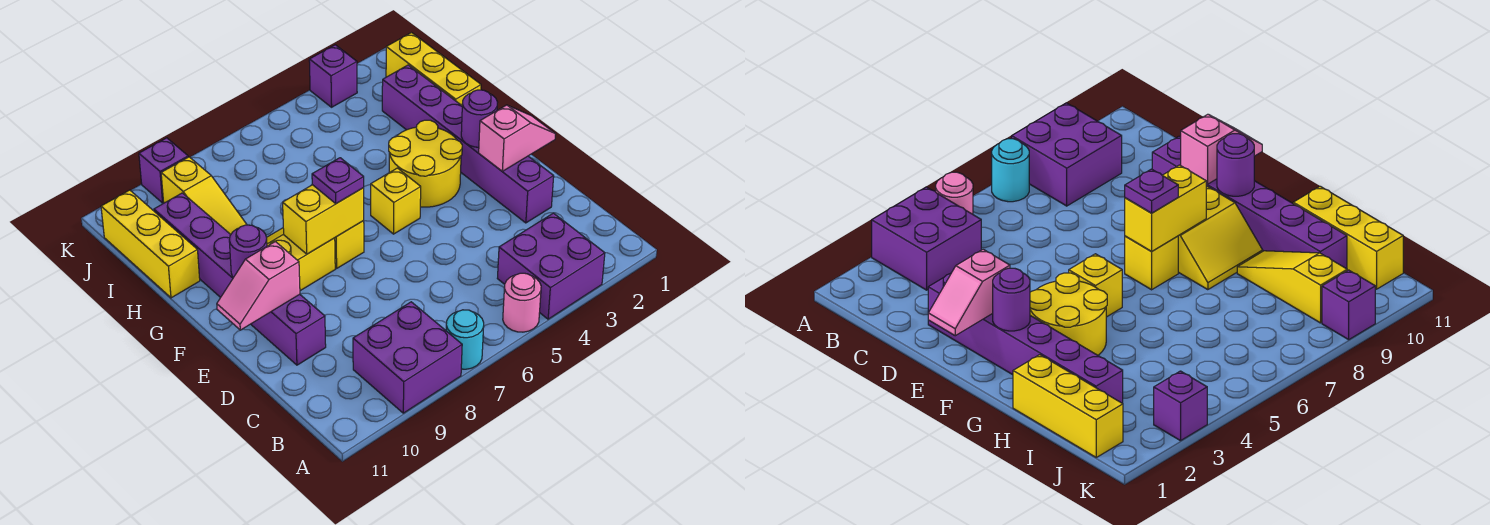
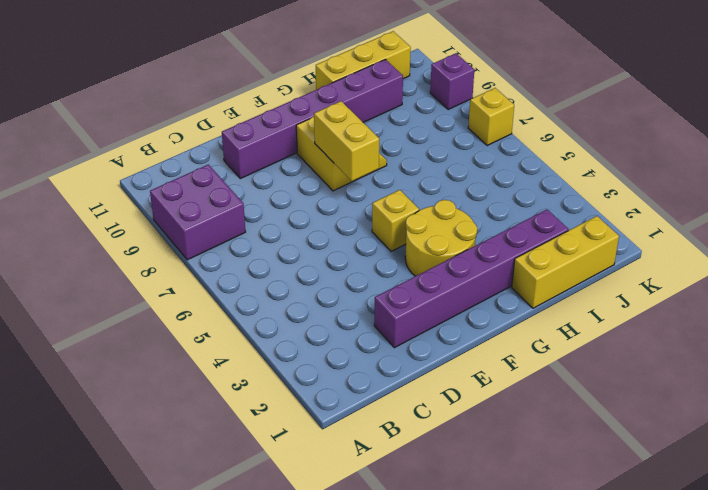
yellow brick K7 level 1 -> yellow brick F7 level 1
none -> purple brick A3:B4 level 1
none -> pink round brick A5 level 1
none -> cyan round brick A7 level 1

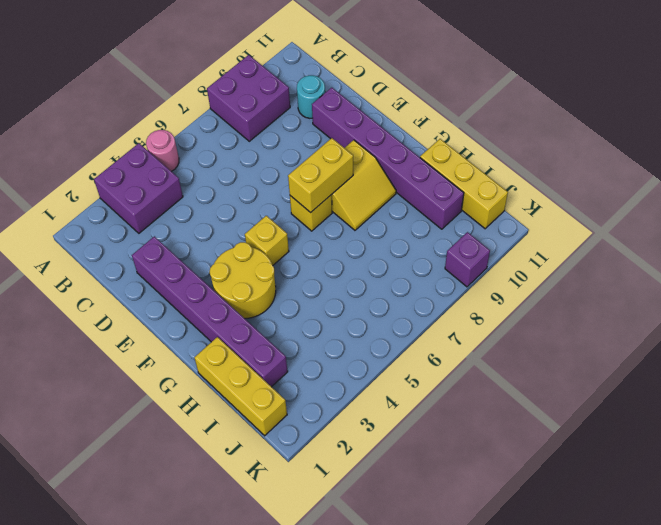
cyan round brick C10 level 1 -> cyan round brick A7 level 1
none -> yellow slope H9:J9 level 1 top J
none -> purple brick K3 level 1
none -> pink slope E1:E2 level 2 top 2

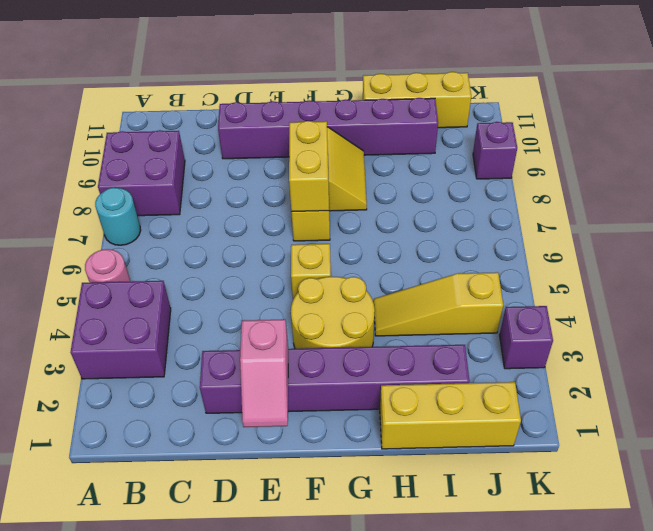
yellow slope H4:J4 level 1 top J -> yellow slope H9:J9 level 1 top J
none -> pink slope E10:E11 level 2 top 10
none -> purple round brick F2 level 2
none -> purple round brick F10 level 2

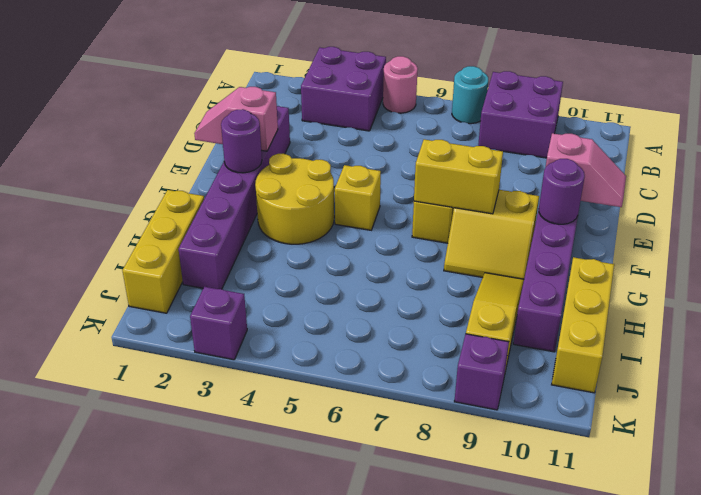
none -> purple plate F7 level 3

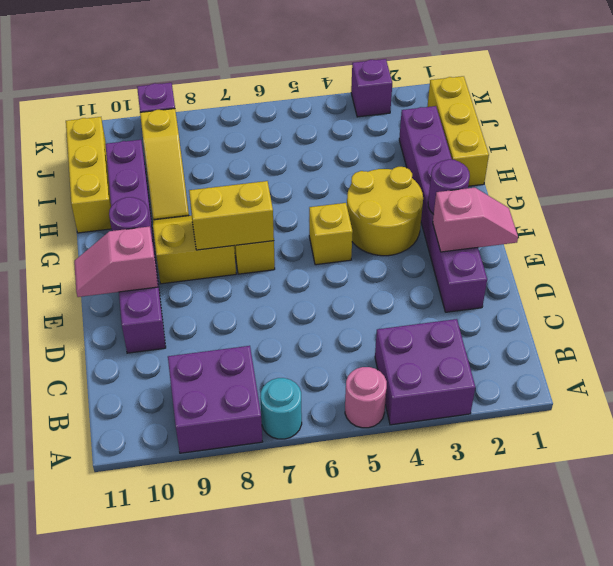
none -> purple plate F7 level 3

